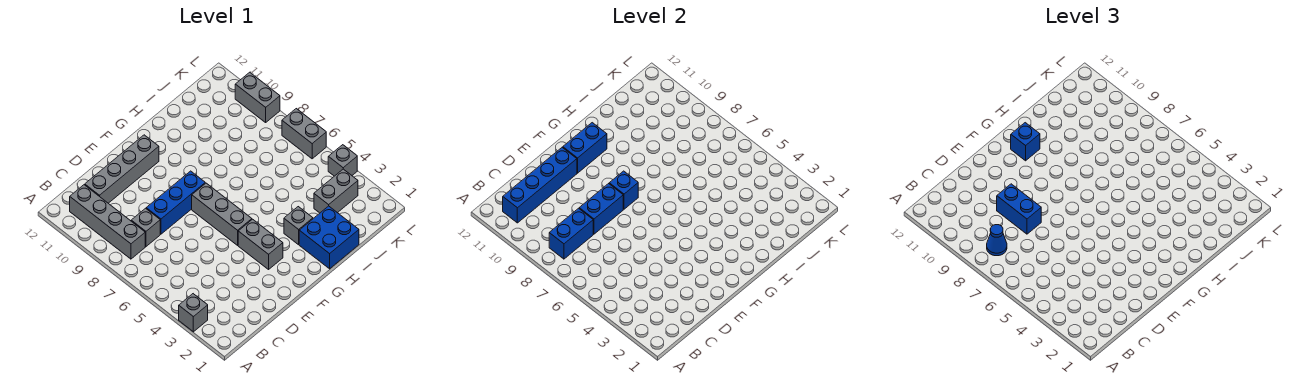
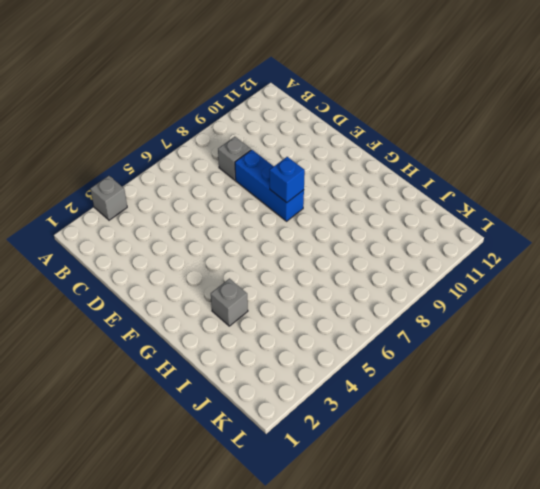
none -> grey brick B8:B11 level 1
none -> grey brick C11:F11 level 1
none -> grey brick F3:F4 level 1

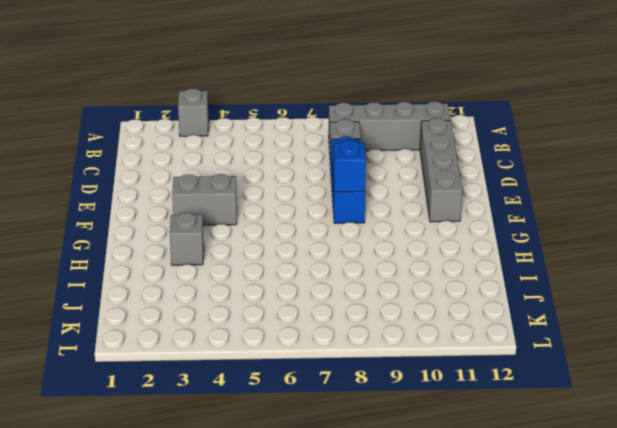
none -> grey brick F5:F7 level 1
none -> blue brick H1:I2 level 1
none -> grey brick J3:K3 level 1

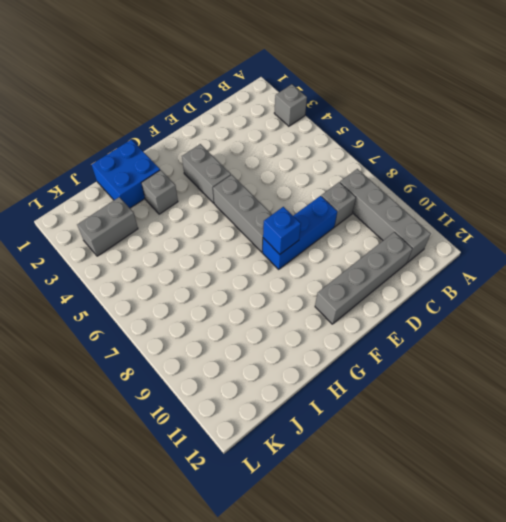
none -> grey brick L4 level 1
none -> grey brick L6:L7 level 1
none -> grey brick L9:L10 level 1

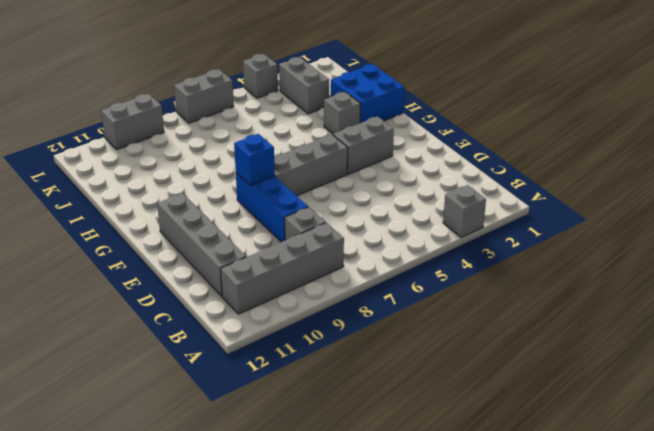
none -> blue brick B8:C8 level 2
none -> blue brick B11:E11 level 2
none -> blue brick D8:E8 level 2

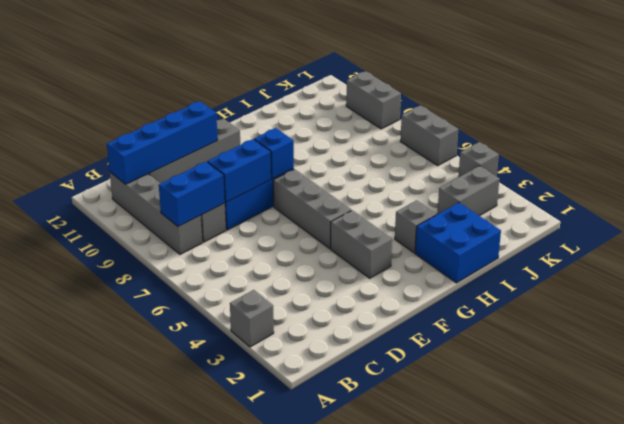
none -> blue brick F11:G11 level 2
none -> blue cone B8 level 3
none -> blue brick D8:D9 level 3

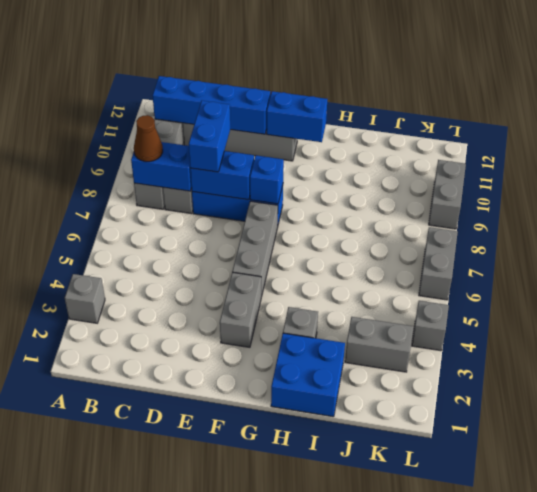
brown cone B8 level 3 -> blue cone B8 level 3
none -> blue brick G11 level 3

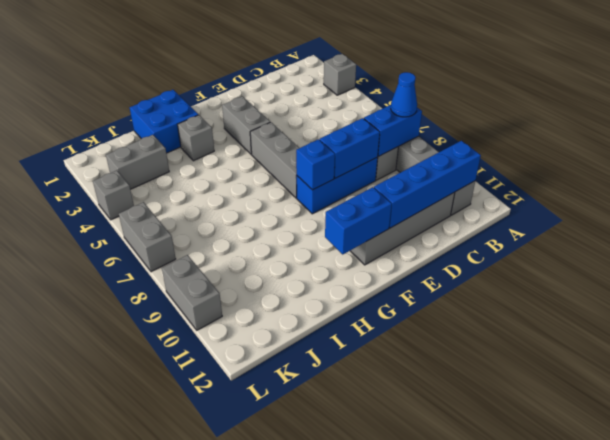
none -> blue brick D8:D9 level 3
none -> blue brick G11 level 3

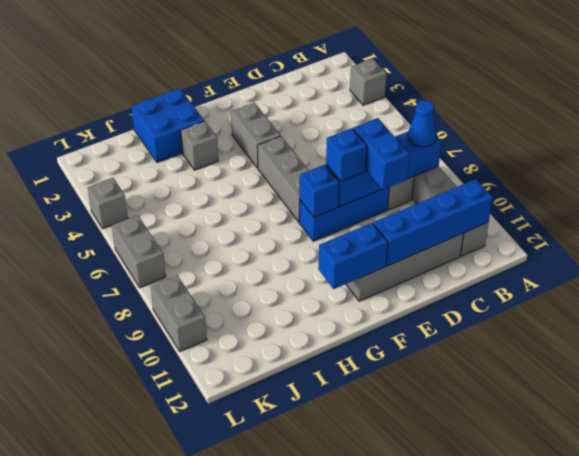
blue brick E8 level 3 -> blue brick G11 level 3
none -> grey brick J3:K3 level 1

